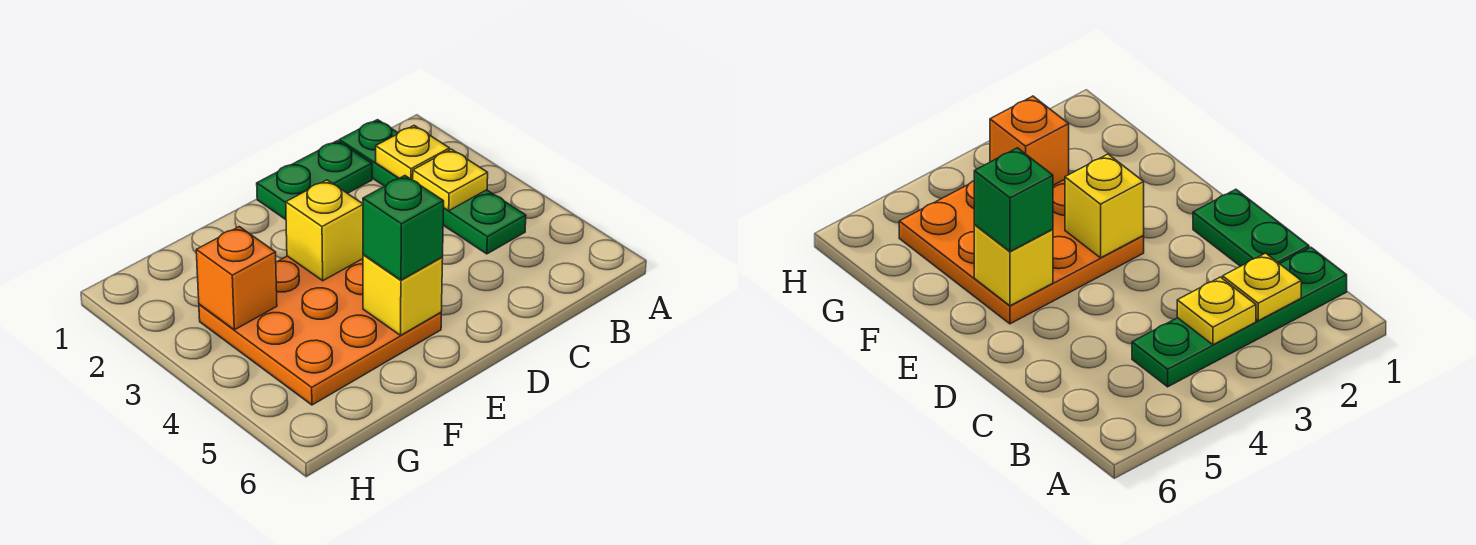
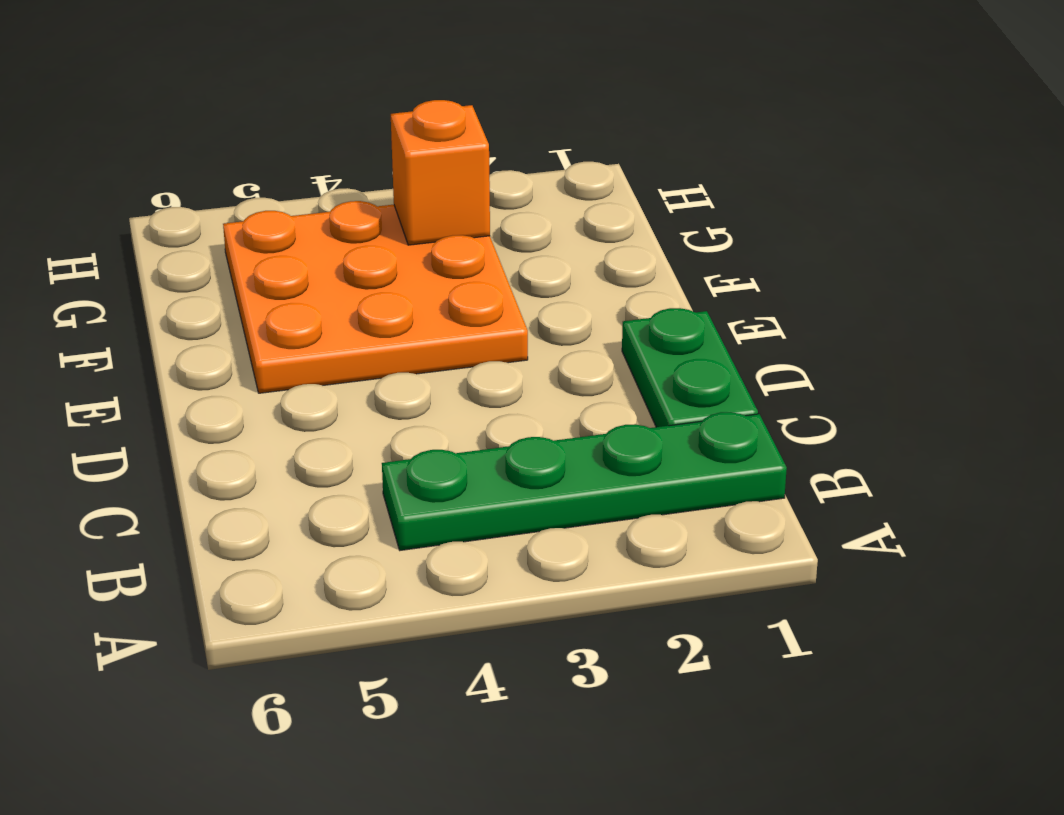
none -> yellow plate B2 level 2
none -> yellow plate B3 level 2

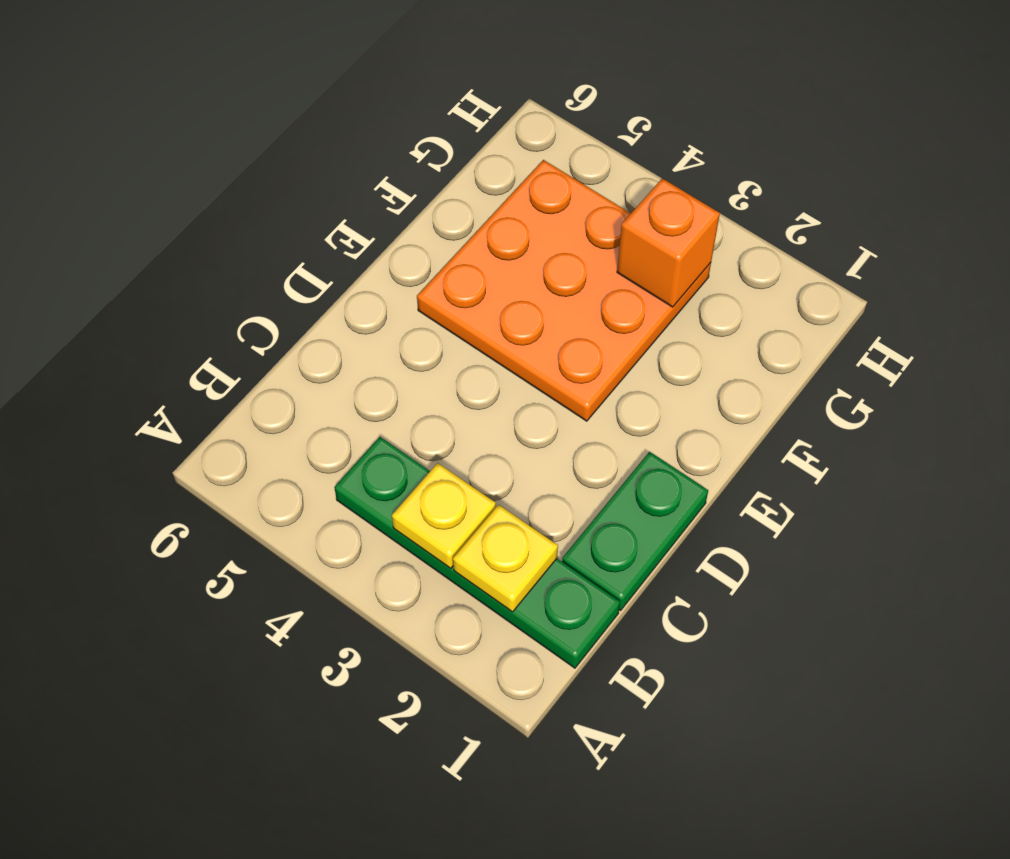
none -> yellow brick E3 level 2
none -> yellow brick E5 level 2

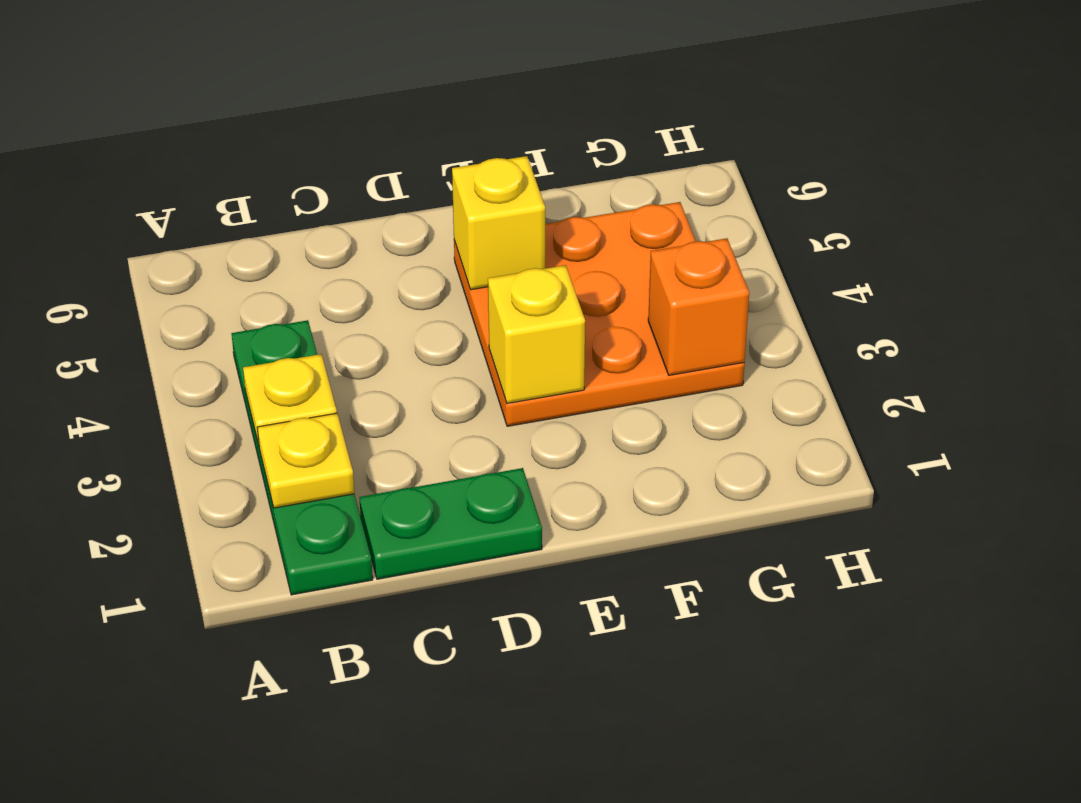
none -> green brick E5 level 3

